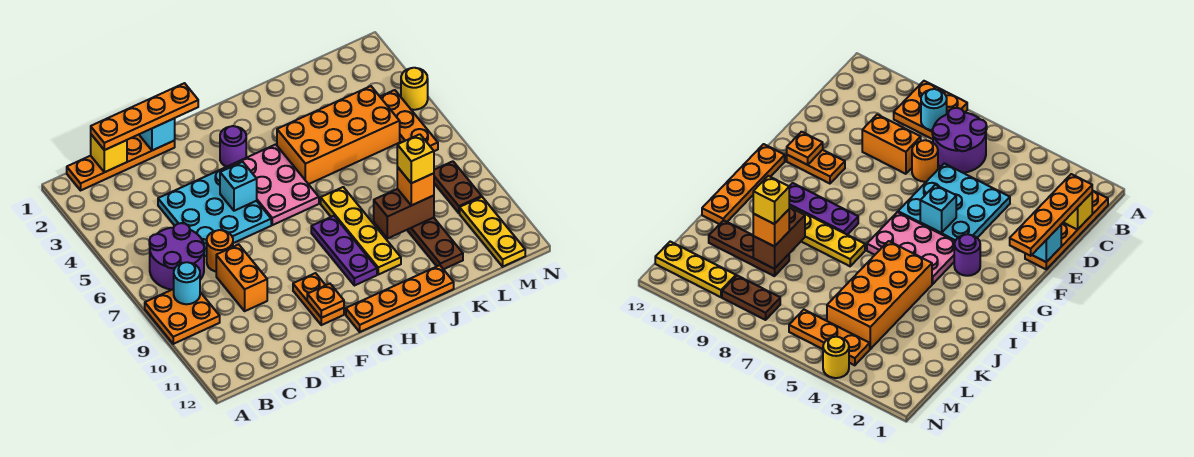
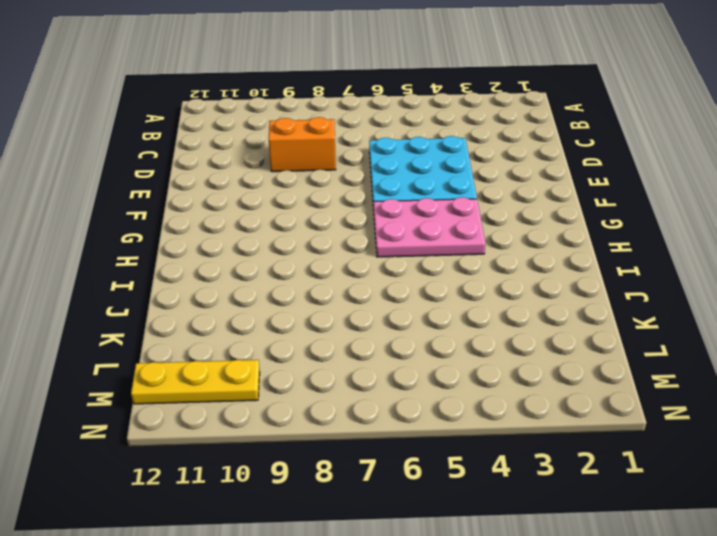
none -> orange plate A8:B9 level 1
none -> orange plate B1:E1 level 1
none -> purple round brick B6:C7 level 1

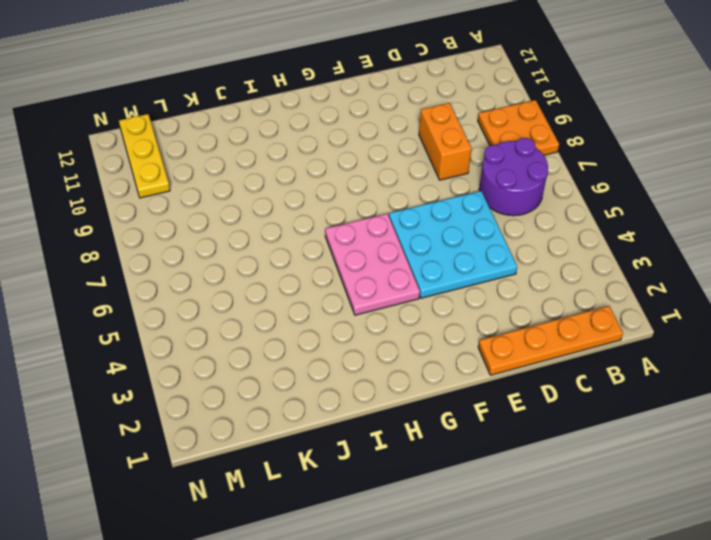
none -> orange round brick D7 level 1
none -> orange plate F10:F11 level 1
none -> purple round brick G3 level 1

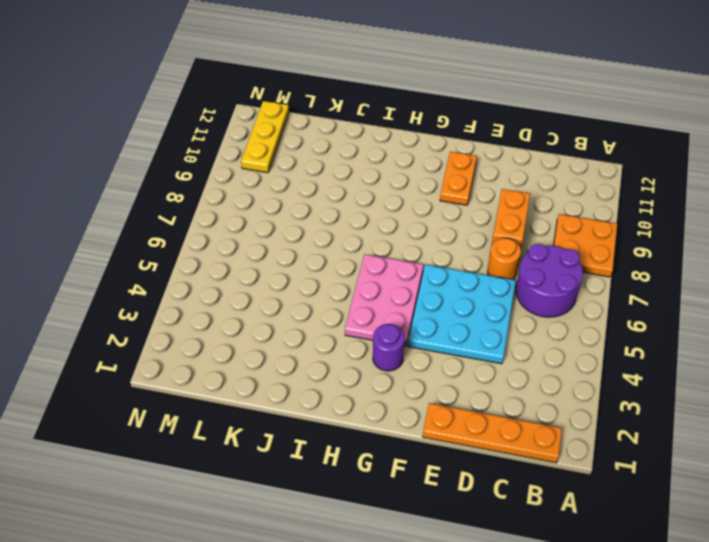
none -> orange plate G12:J12 level 1
none -> purple plate H8:H10 level 1
none -> orange brick I4:L5 level 1

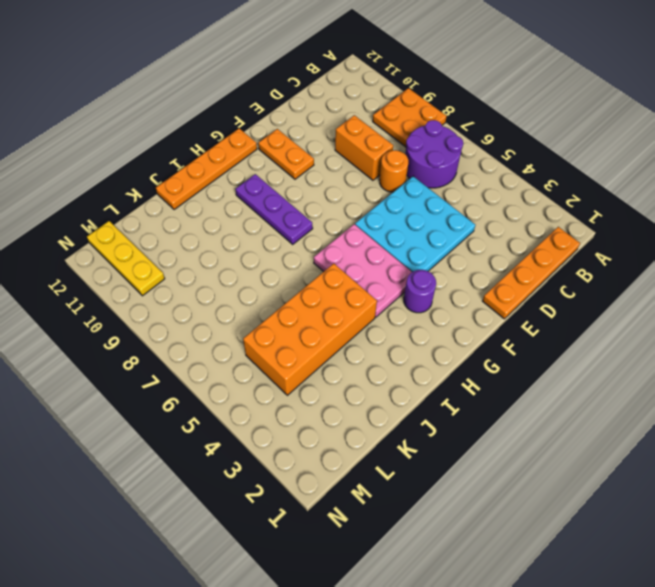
none -> yellow plate I7:I10 level 1
none -> brown plate K9:K11 level 1
none -> orange plate M4:M6 level 1

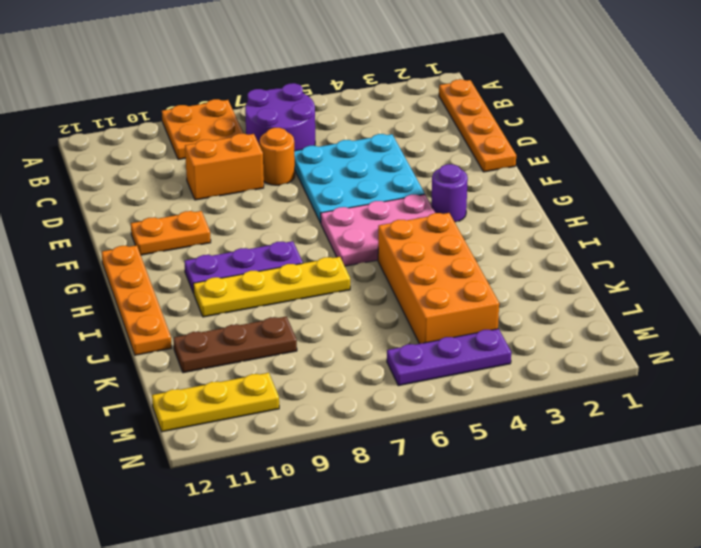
purple plate M4:M6 level 1 -> orange plate M4:M6 level 1
none -> brown plate M8:M9 level 1
none -> yellow round brick N4 level 1
none -> cyan round brick B8 level 2

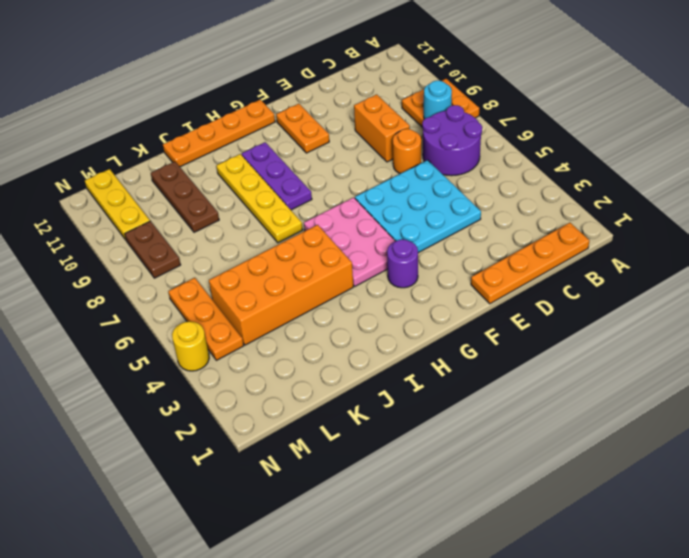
none -> yellow brick C1 level 2
none -> cyan brick E1 level 2
none -> cyan brick F5 level 2

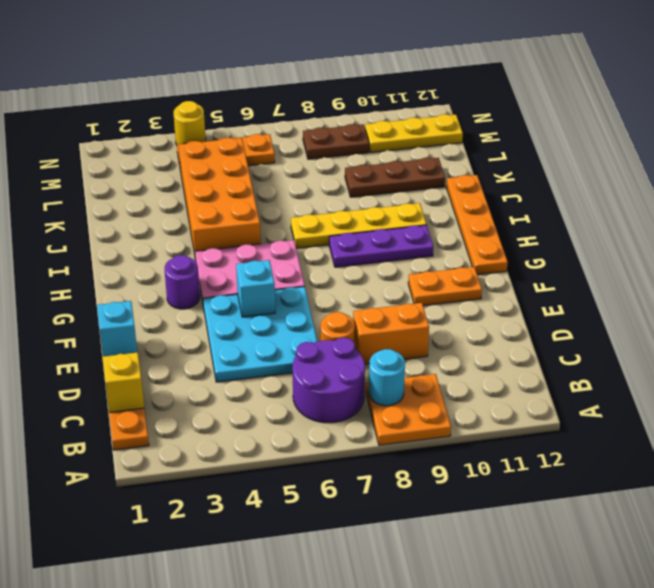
none -> orange plate F11 level 2
none -> brown brick J9:K9 level 2
none -> orange plate C1:F1 level 3

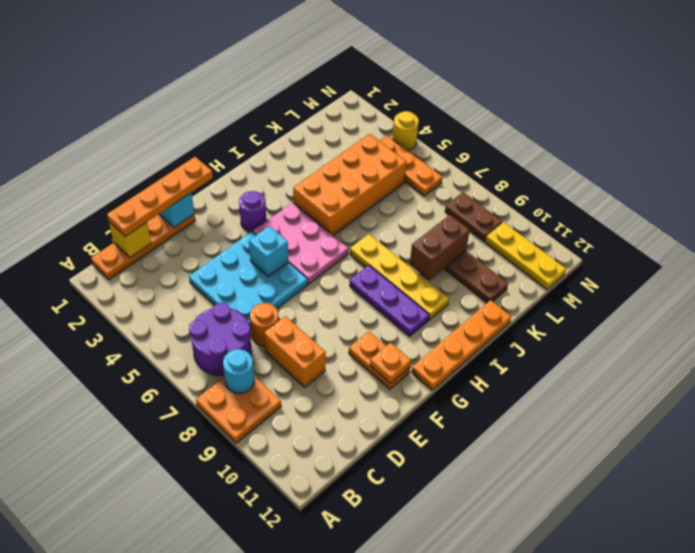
none -> orange brick K9 level 3
none -> yellow brick K9 level 4

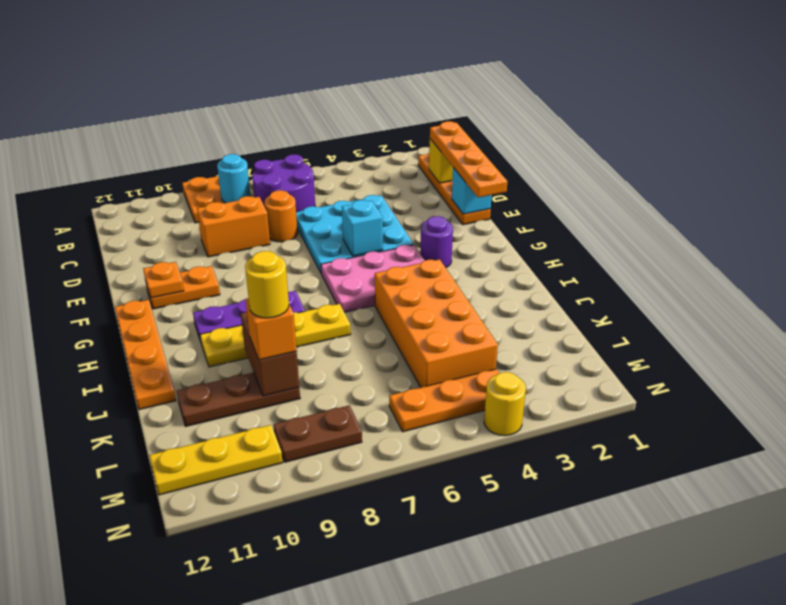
yellow round brick K9 level 4 -> yellow brick K9 level 4

